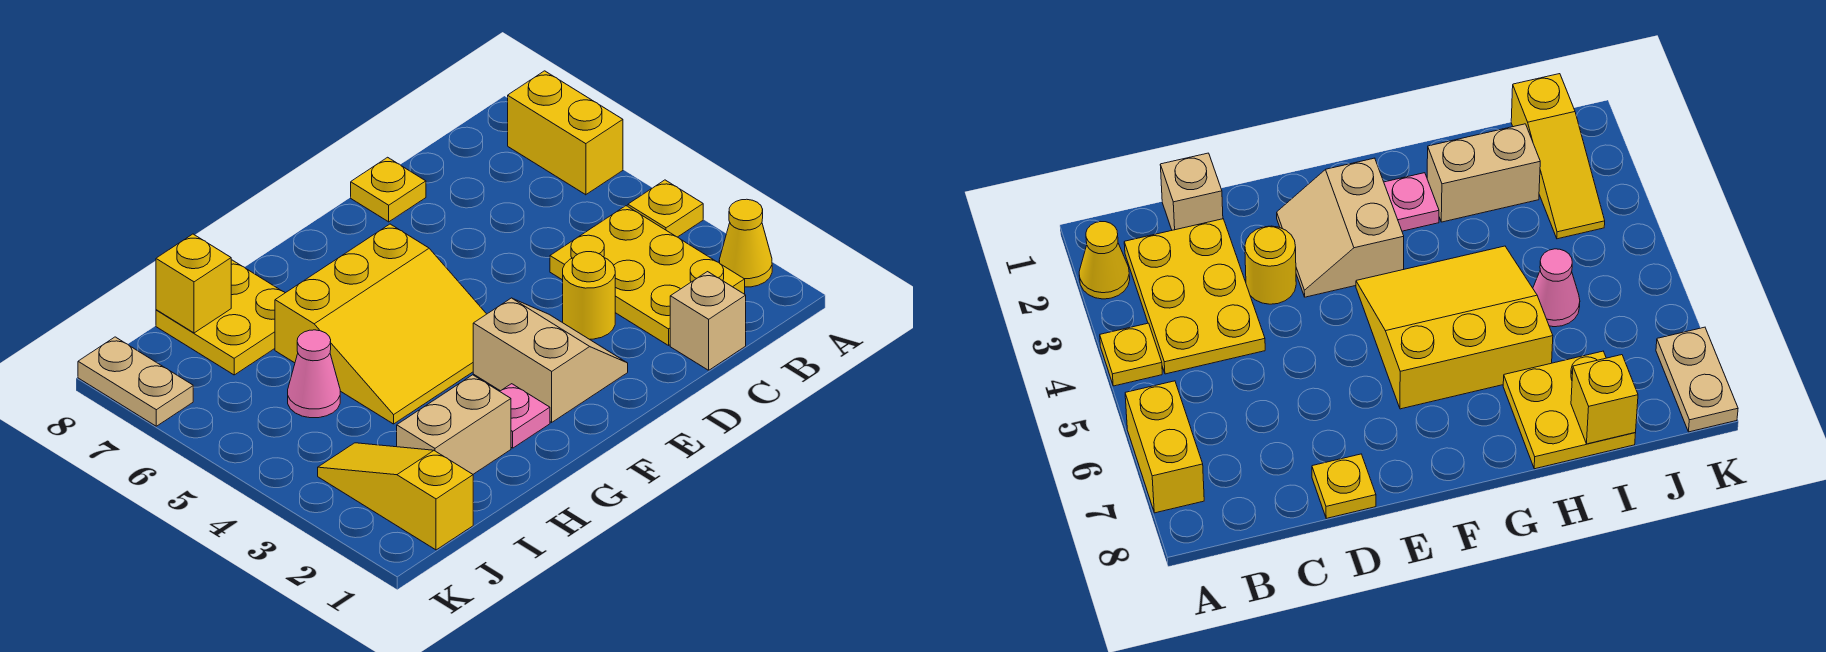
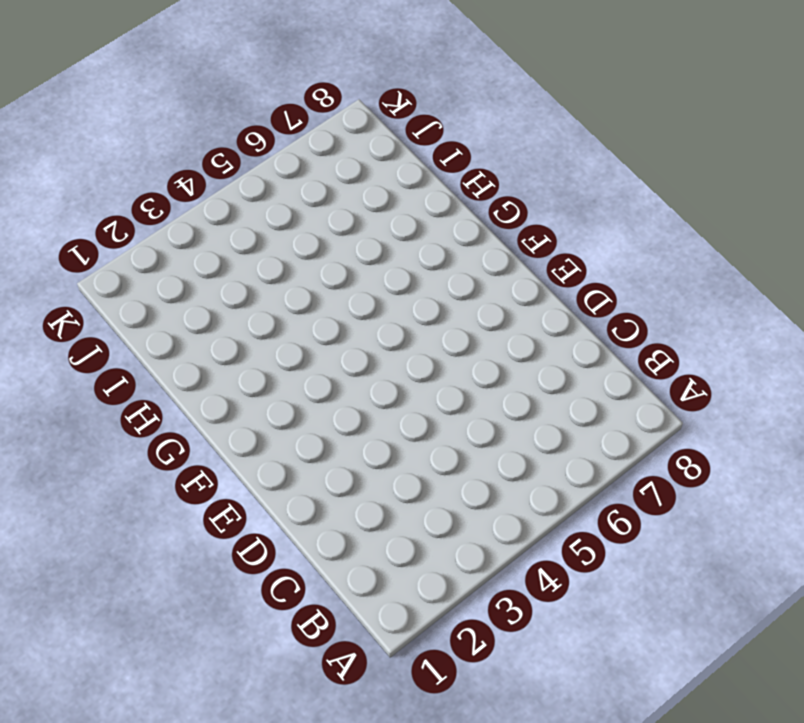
none -> yellow cone A2 level 1
none -> yellow plate A4 level 1
none -> yellow brick A6:A7 level 1

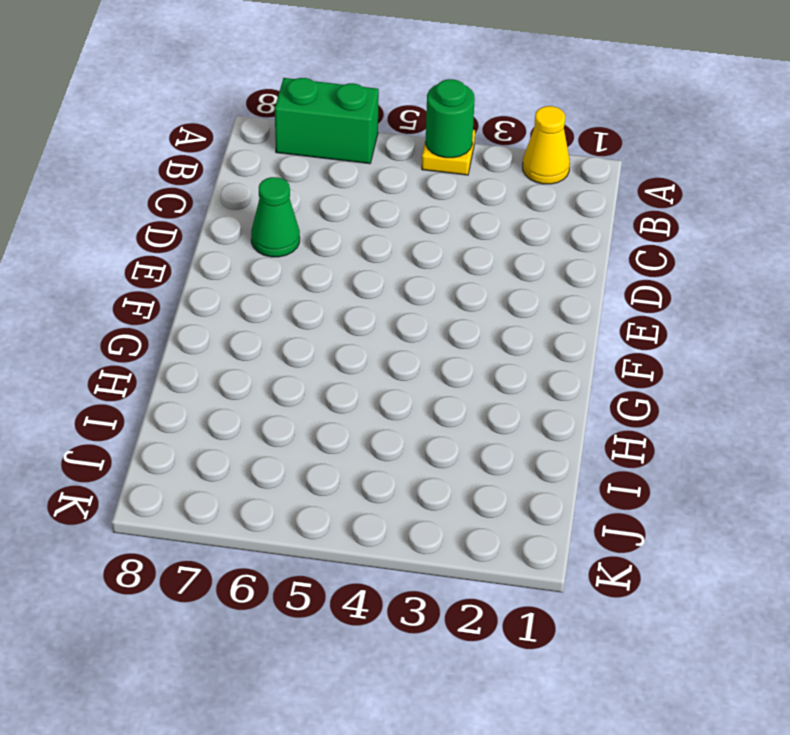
green round brick A4 level 2 -> none
green brick A6:A7 level 1 -> yellow brick A6:A7 level 1
green cone D7 level 1 -> none
none -> yellow plate B2:C4 level 1
none -> tan brick C1 level 1
none -> yellow round brick D3 level 1

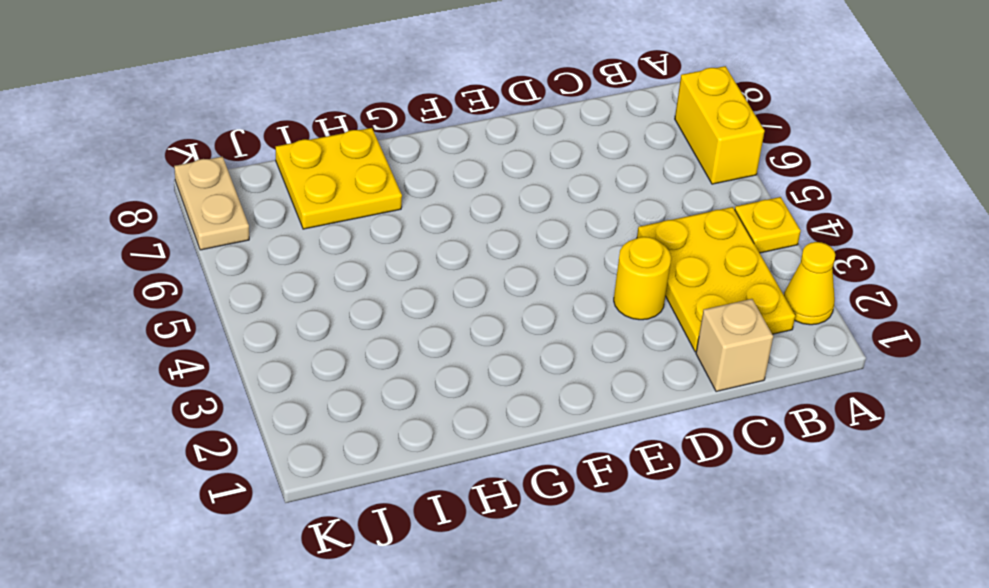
none -> yellow plate D8 level 1
none -> tan slope E2:F3 level 1 top F
none -> yellow slope F4:H6 level 1 top 6

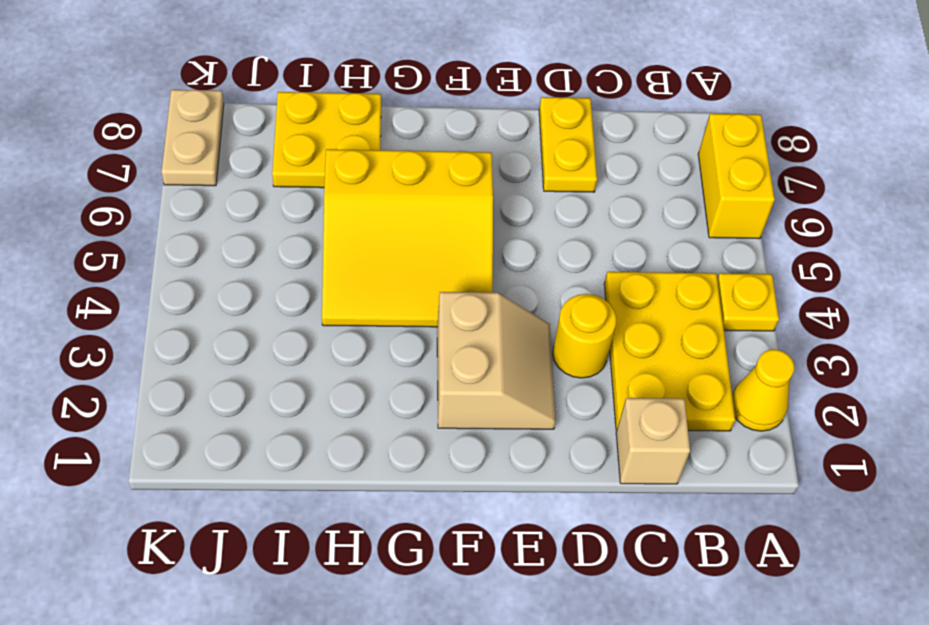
yellow plate D7:D8 level 1 -> yellow plate D8 level 1
none -> pink plate G2 level 1
none -> tan brick H2:I2 level 1
none -> pink cone I5 level 1

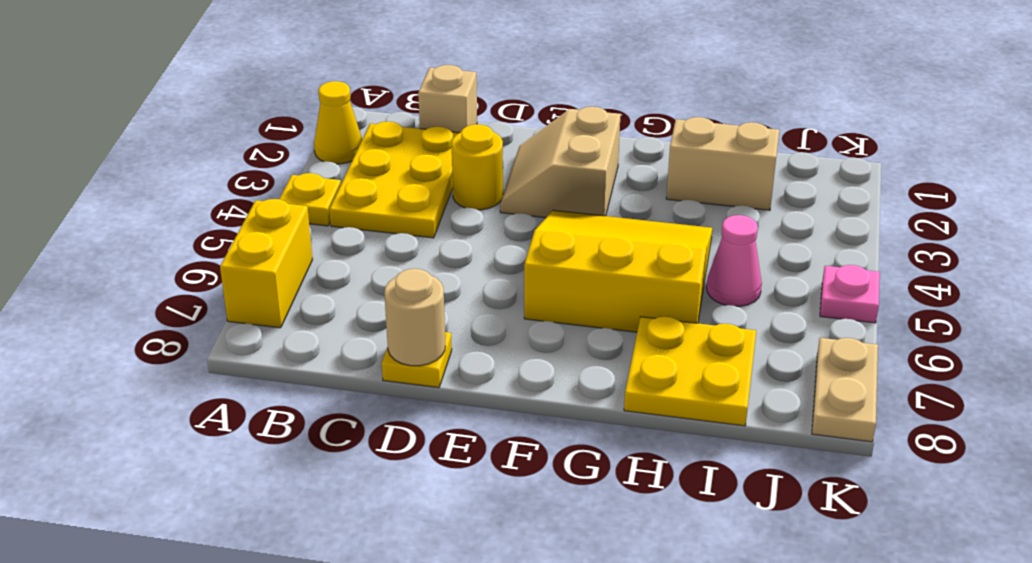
tan round brick D8 level 2 -> none
pink plate K5 level 1 -> pink plate G2 level 1
none -> yellow slope J1:J3 level 1 top 1
none -> yellow brick I8 level 2

